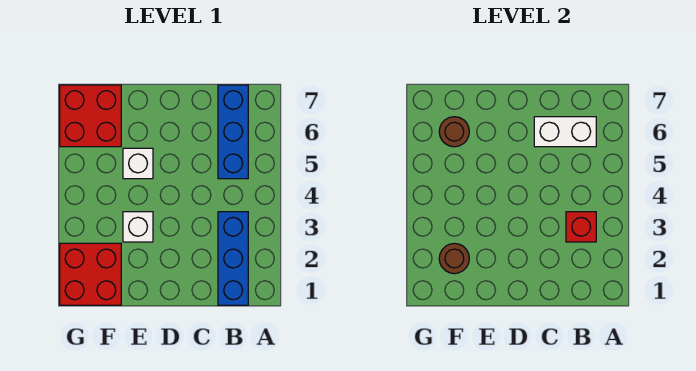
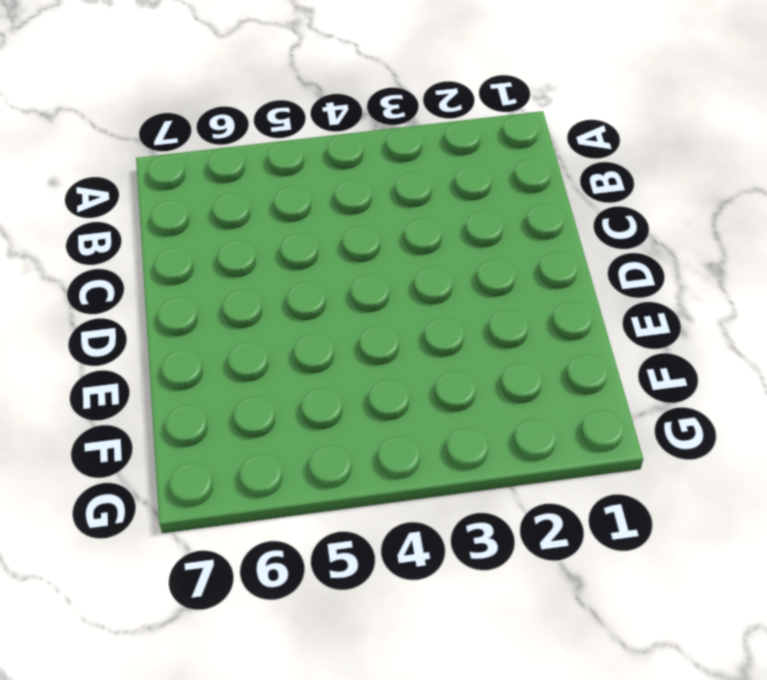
none -> blue brick B1:B3 level 1
none -> blue brick B5:B7 level 1

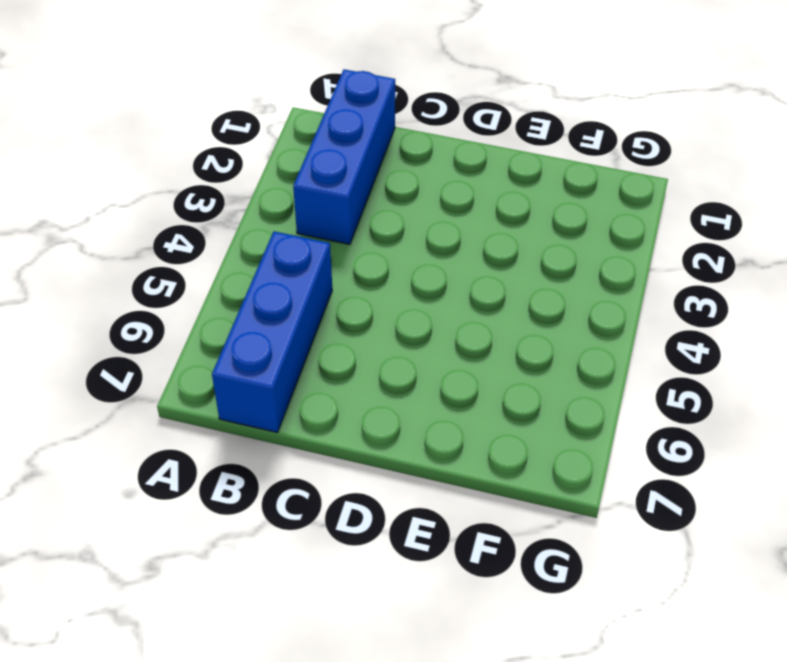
none -> white brick E3 level 1
none -> white brick E5 level 1

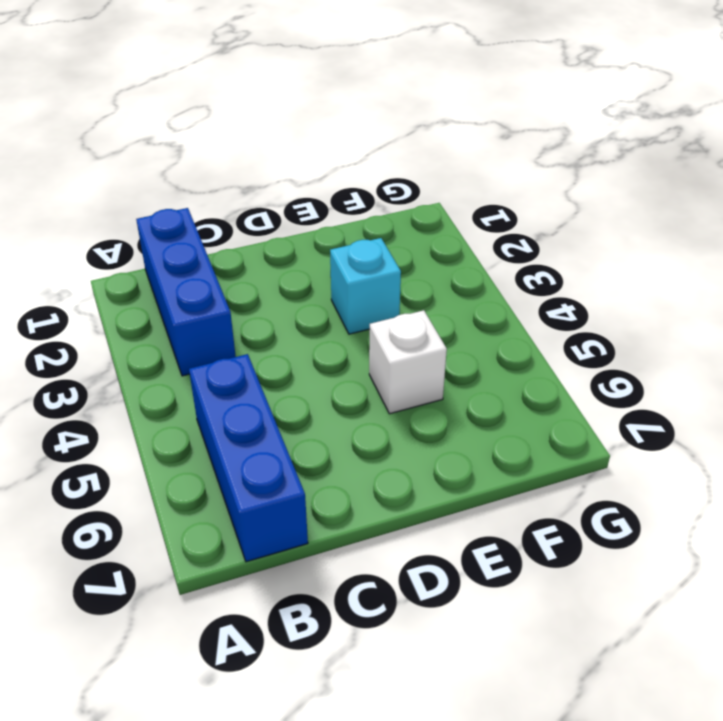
cyan brick E3 level 1 -> white brick E3 level 1
none -> red brick F1:G2 level 1
none -> red brick F6:G7 level 1

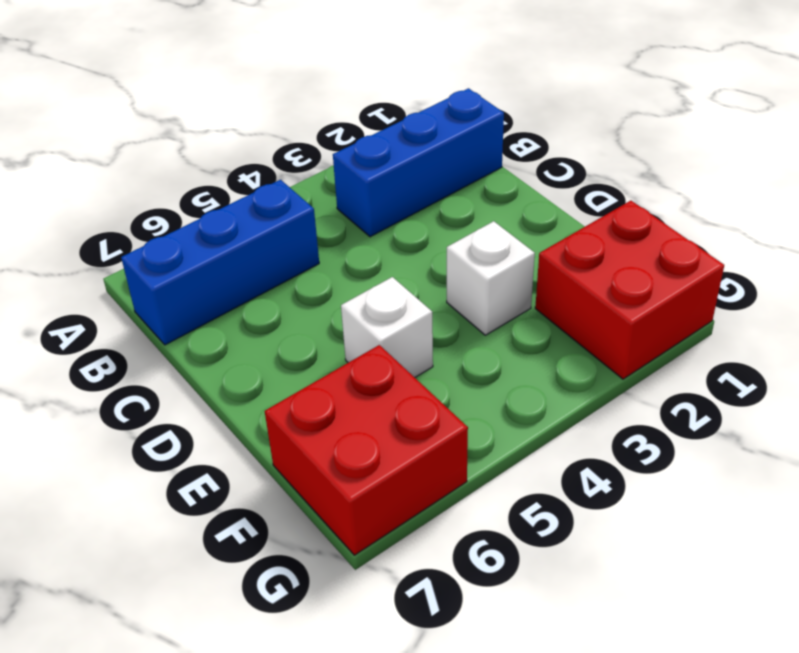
none -> red brick B3 level 2
none -> white brick B6:C6 level 2

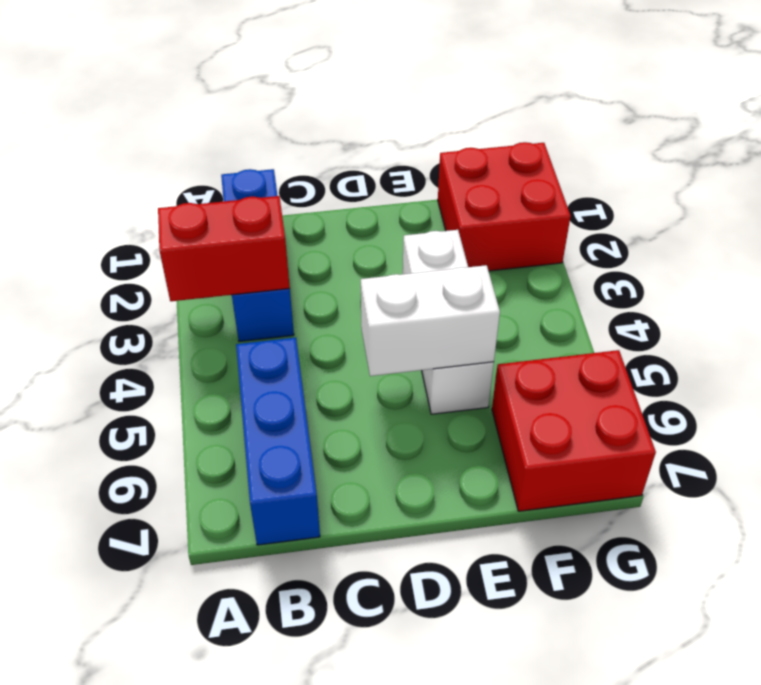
red brick A3:B3 level 2 -> red brick B3 level 2
white brick D5:E5 level 2 -> white brick B6:C6 level 2
none -> brown round brick F2 level 2
none -> brown round brick F6 level 2

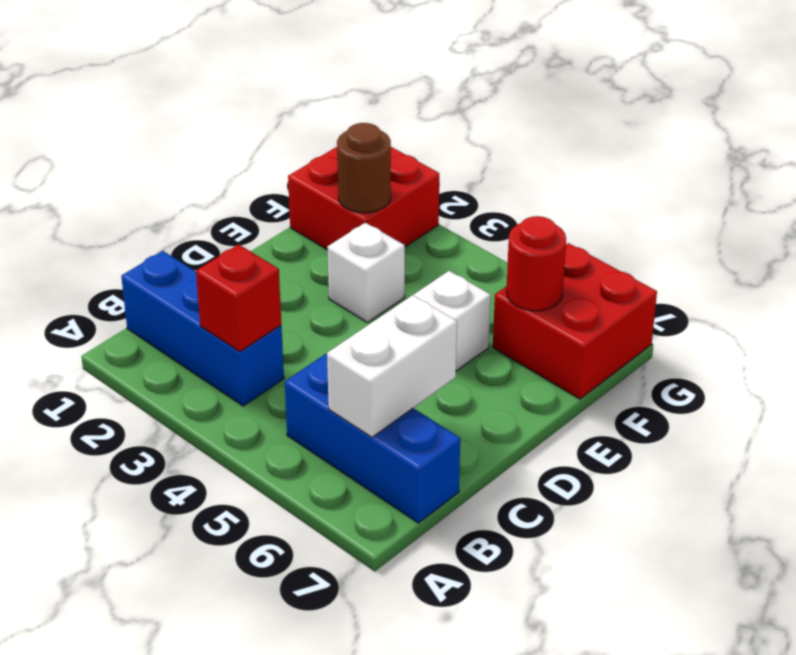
red round brick F6 level 2 -> brown round brick F6 level 2

